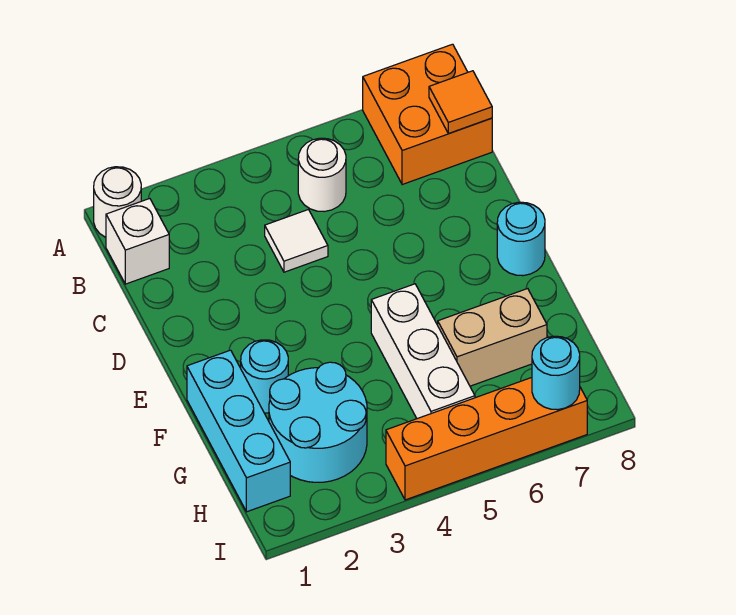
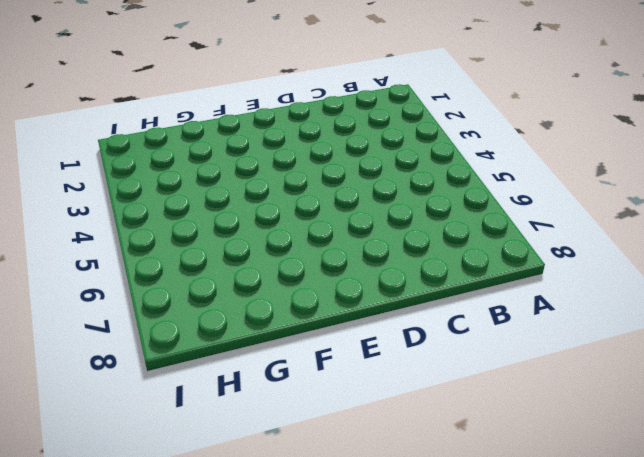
none -> white round brick A1 level 1
none -> orange brick A7:B8 level 1
none -> white brick B1 level 1

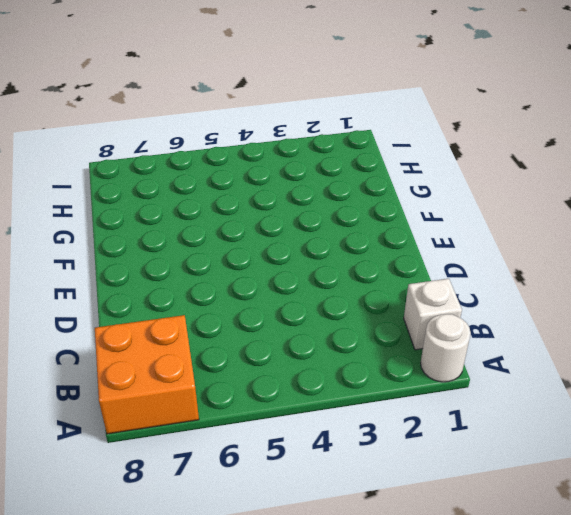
none -> white round brick B5 level 1
none -> white tile C4 level 1
none -> cyan round brick E8 level 1

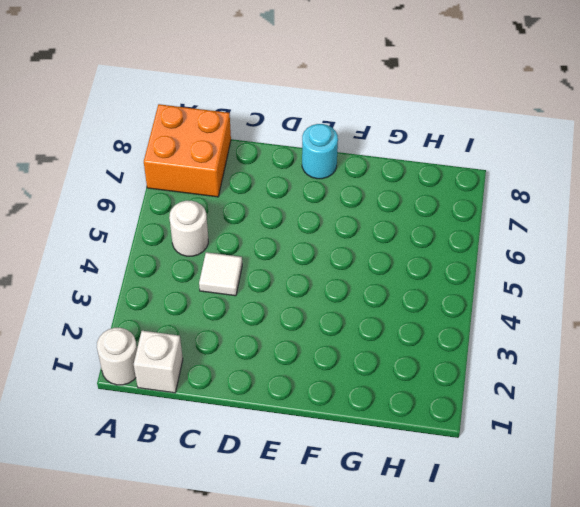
none -> cyan brick F1:H1 level 1
none -> cyan round brick F2 level 1
none -> white brick F5:H5 level 1

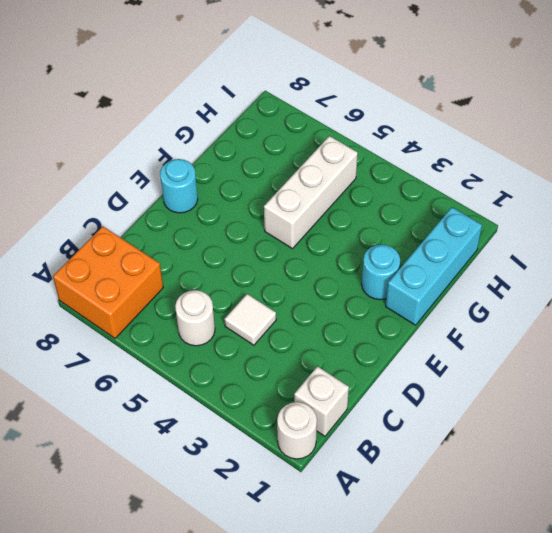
none -> cyan round brick G2:H3 level 1
none -> tan brick G6:G7 level 1
none -> orange brick I4:I7 level 1

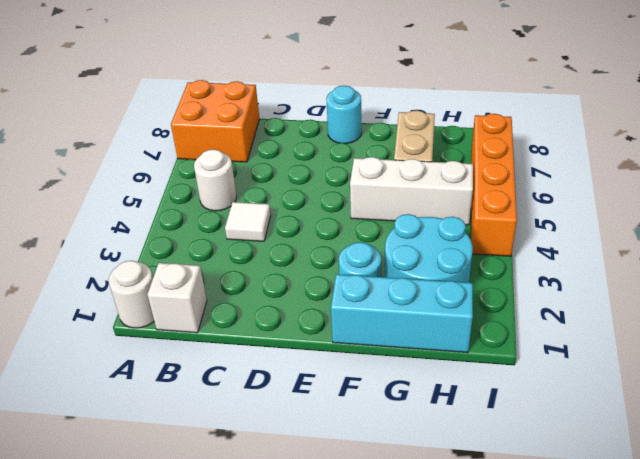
none -> orange tile B8 level 2
none -> cyan round brick I7 level 2

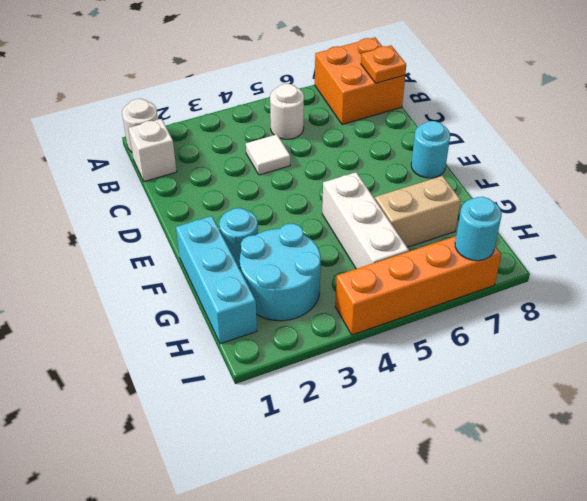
orange plate B8 level 2 -> orange tile B8 level 2

